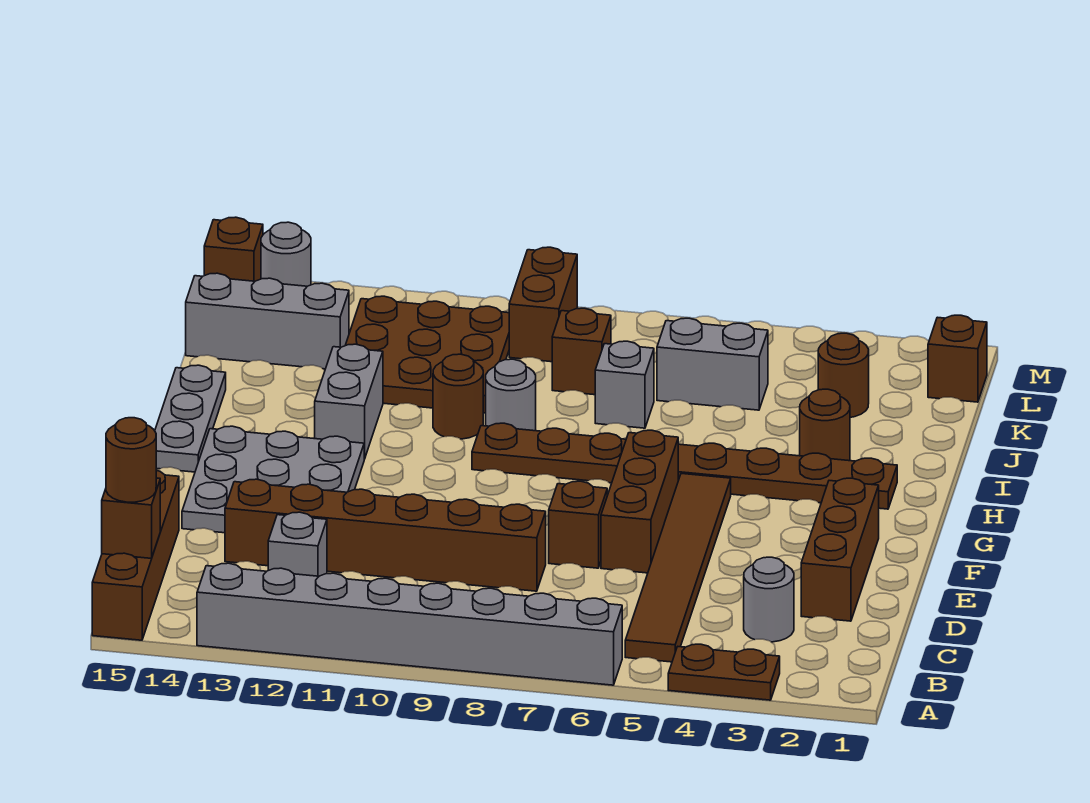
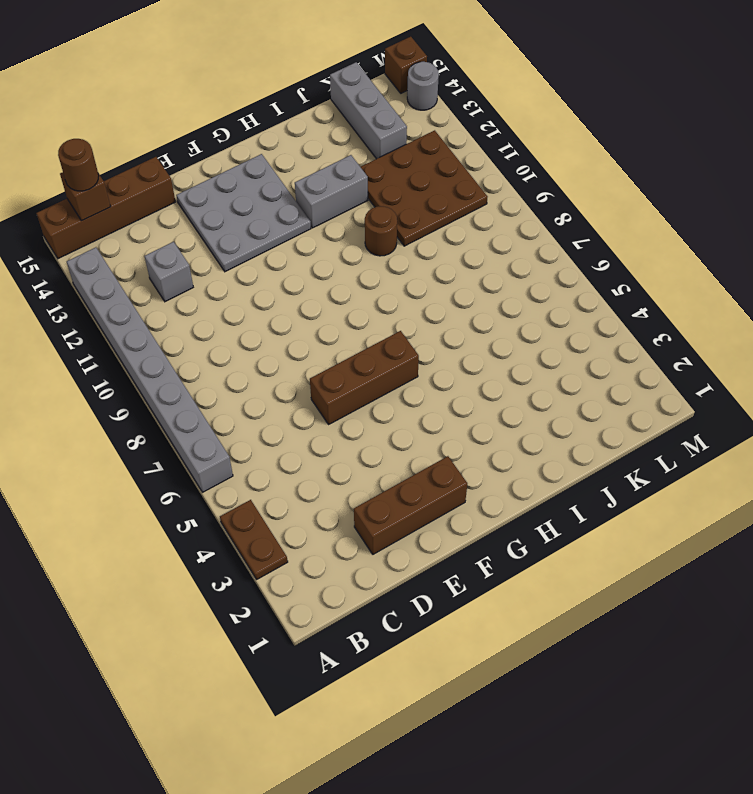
none -> brown tile B5:G5 level 1
none -> grey round brick C3 level 1
none -> brown brick D8:D13 level 1

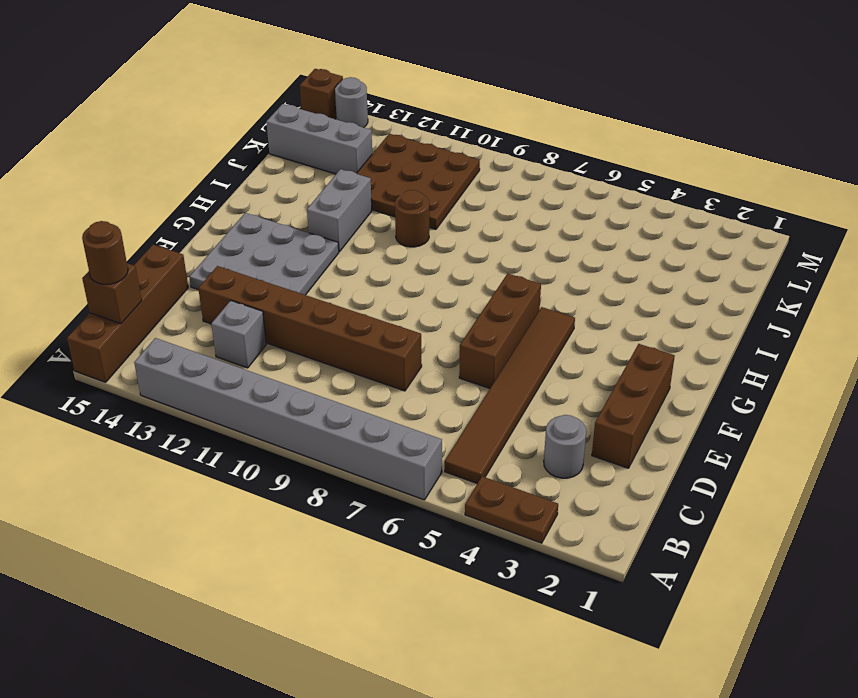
none -> brown brick E7 level 1
none -> grey plate G15:I15 level 1
none -> brown plate H2:H9 level 1

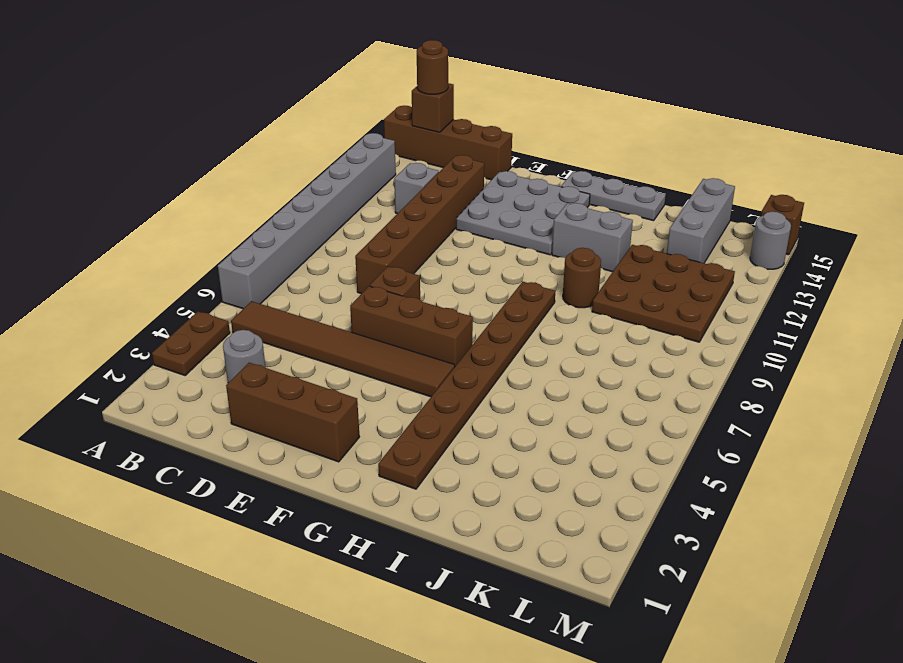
none -> brown round brick I3 level 1
none -> grey round brick I9 level 1
none -> grey brick J7 level 1

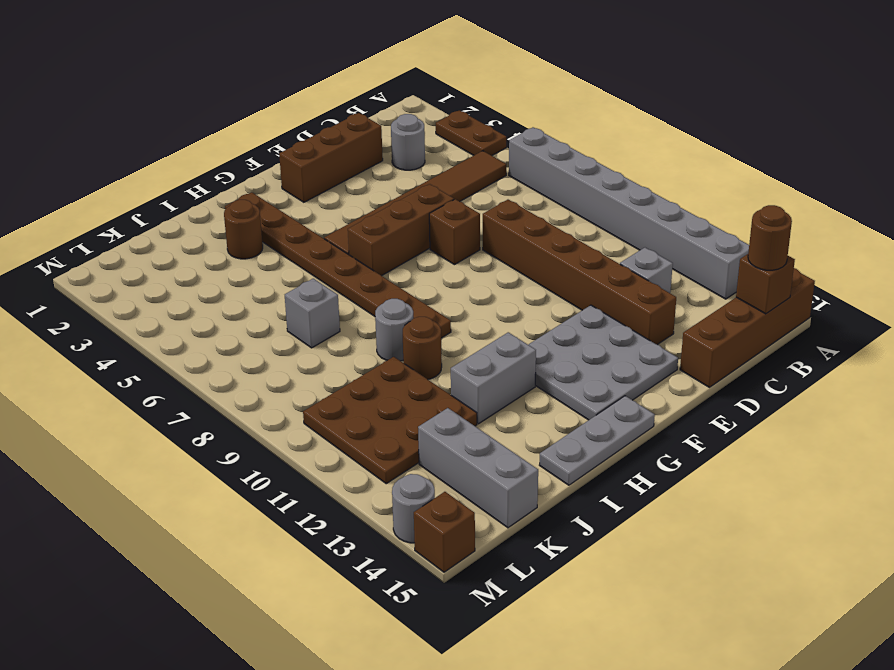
none -> brown round brick K3 level 1
none -> grey brick K5:K6 level 1
none -> brown brick K8 level 1

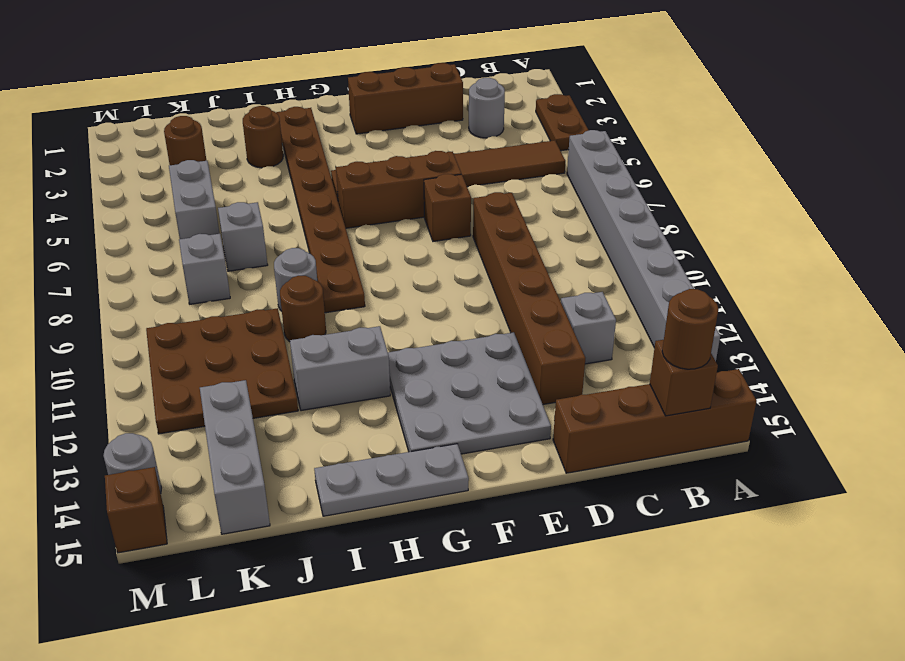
grey brick K8 level 1 -> brown brick K8 level 1
none -> brown brick L1 level 1
none -> brown brick L9:M9 level 1

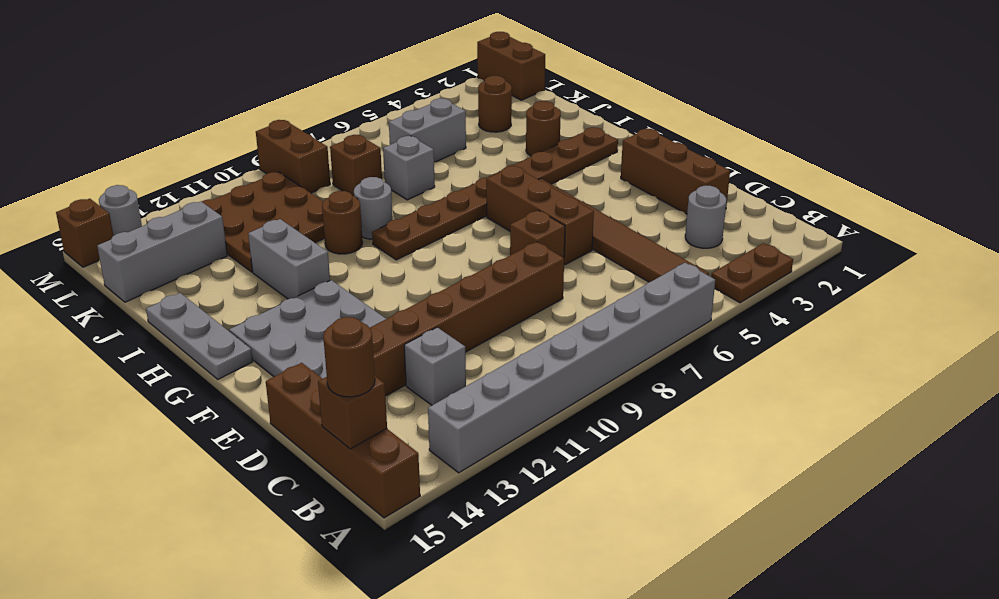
brown brick L1:M1 level 1 -> brown brick L1 level 1

